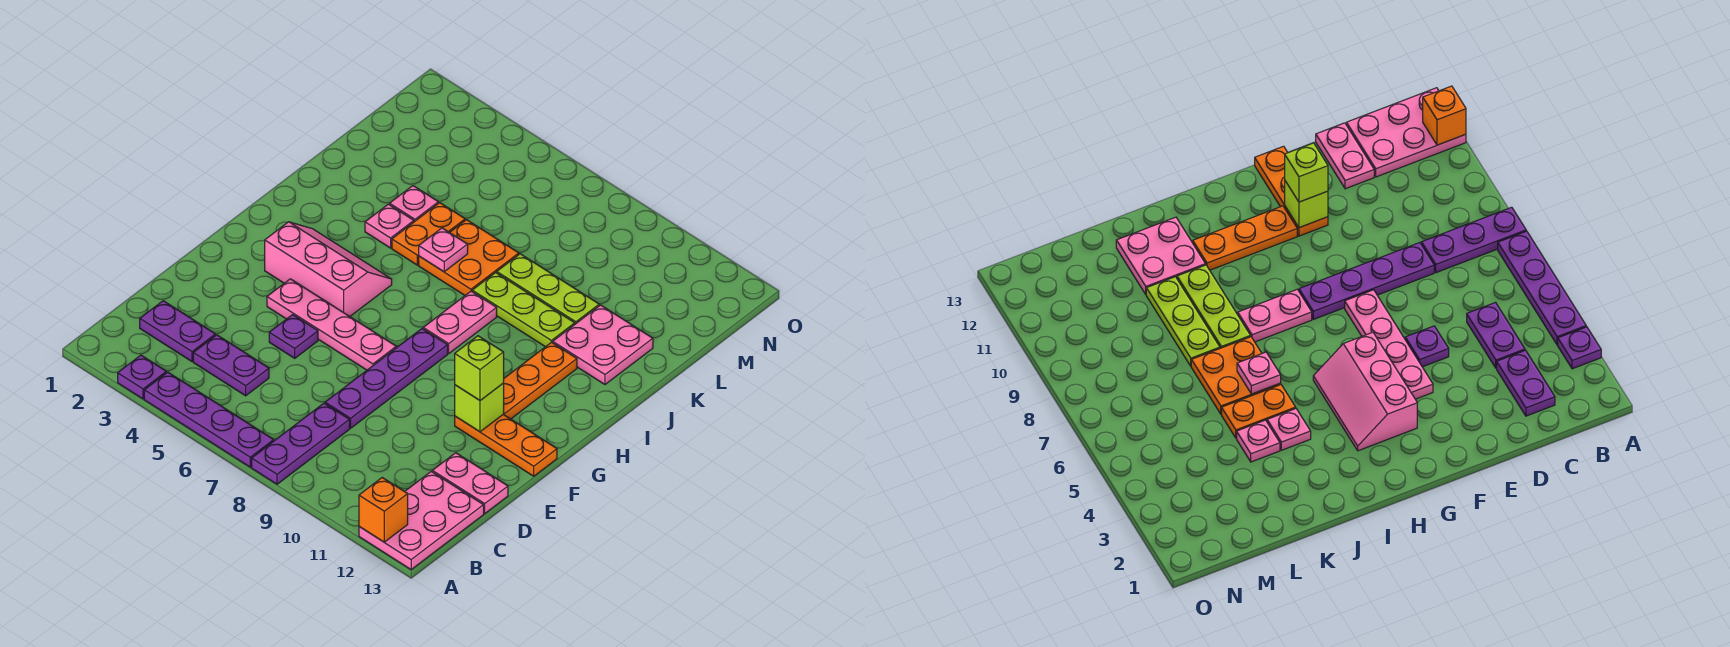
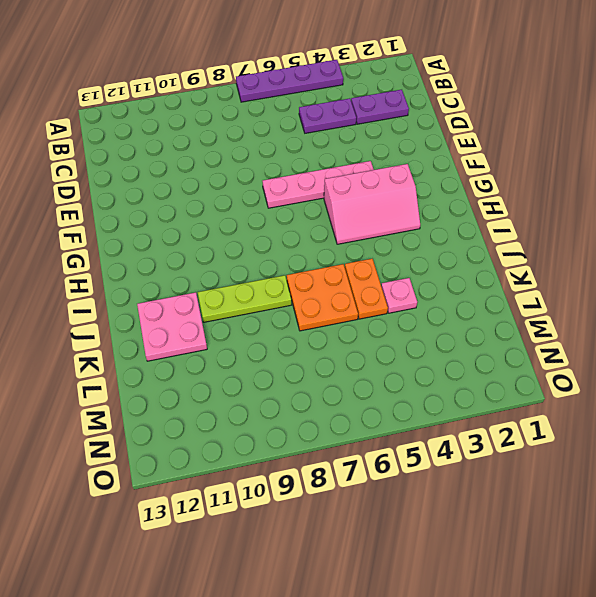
none -> purple plate A3 level 1
none -> purple plate A8:C8 level 1
none -> pink plate A12:C13 level 1

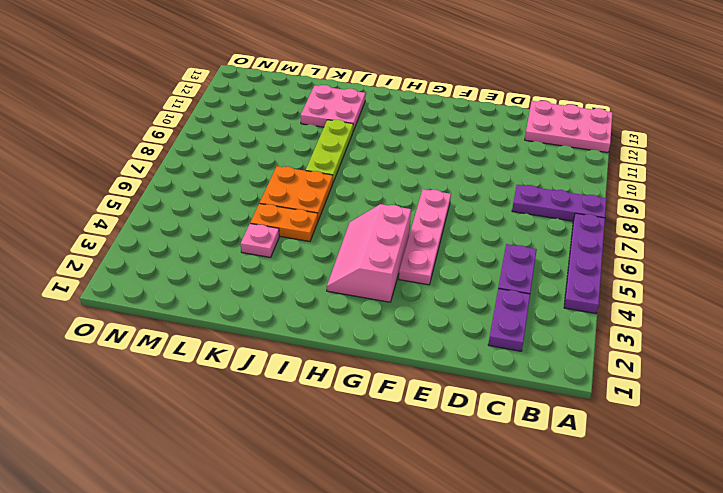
none -> purple plate A3 level 1
none -> purple plate D8:G8 level 1
none -> pink plate D12:D13 level 1

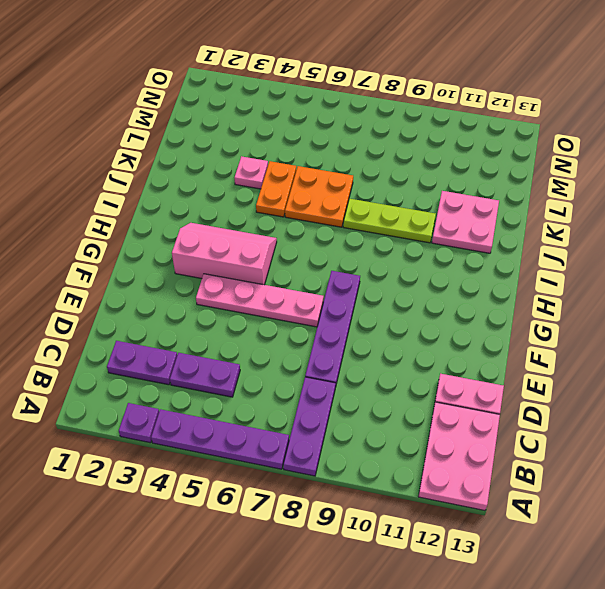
none -> purple plate E5 level 1
none -> orange plate F11:F13 level 1
none -> orange plate G11:I11 level 1

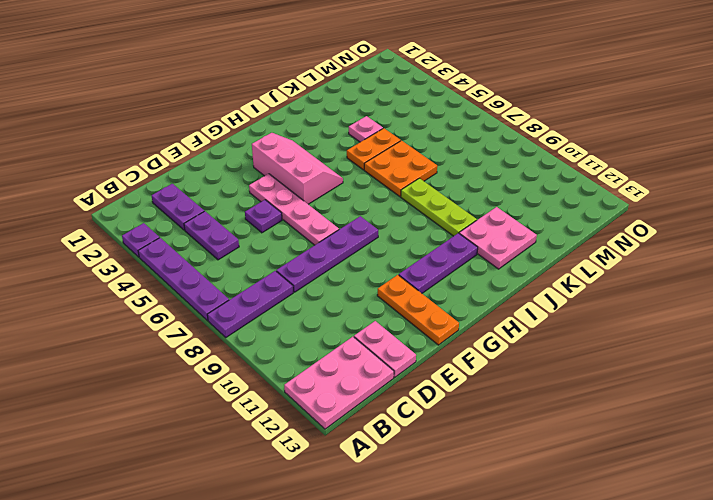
purple plate G11:I11 level 1 -> orange plate G11:I11 level 1
none -> pink plate H8:I8 level 1
none -> pink plate J4 level 1
none -> lime plate K8:K10 level 1

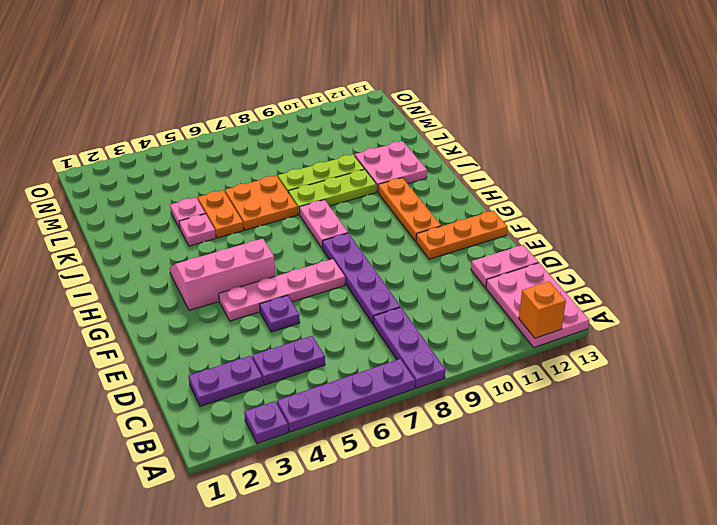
none -> lime brick F11 level 2
none -> pink plate J6 level 2
none -> lime brick F11 level 3

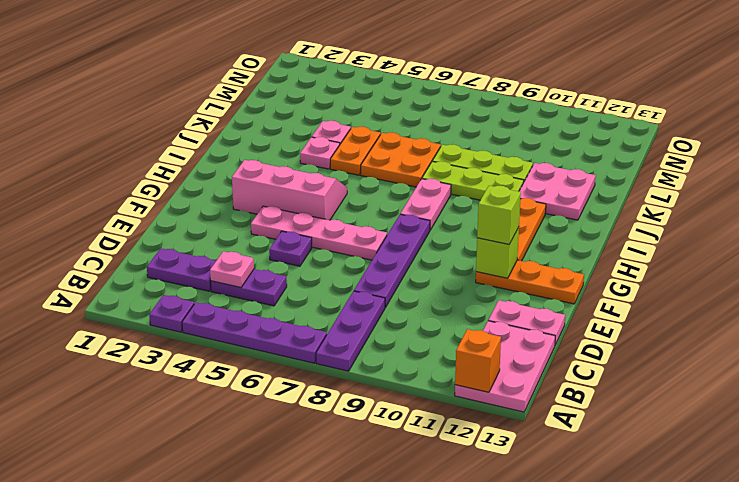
pink plate C4 level 2 -> pink plate J6 level 2

